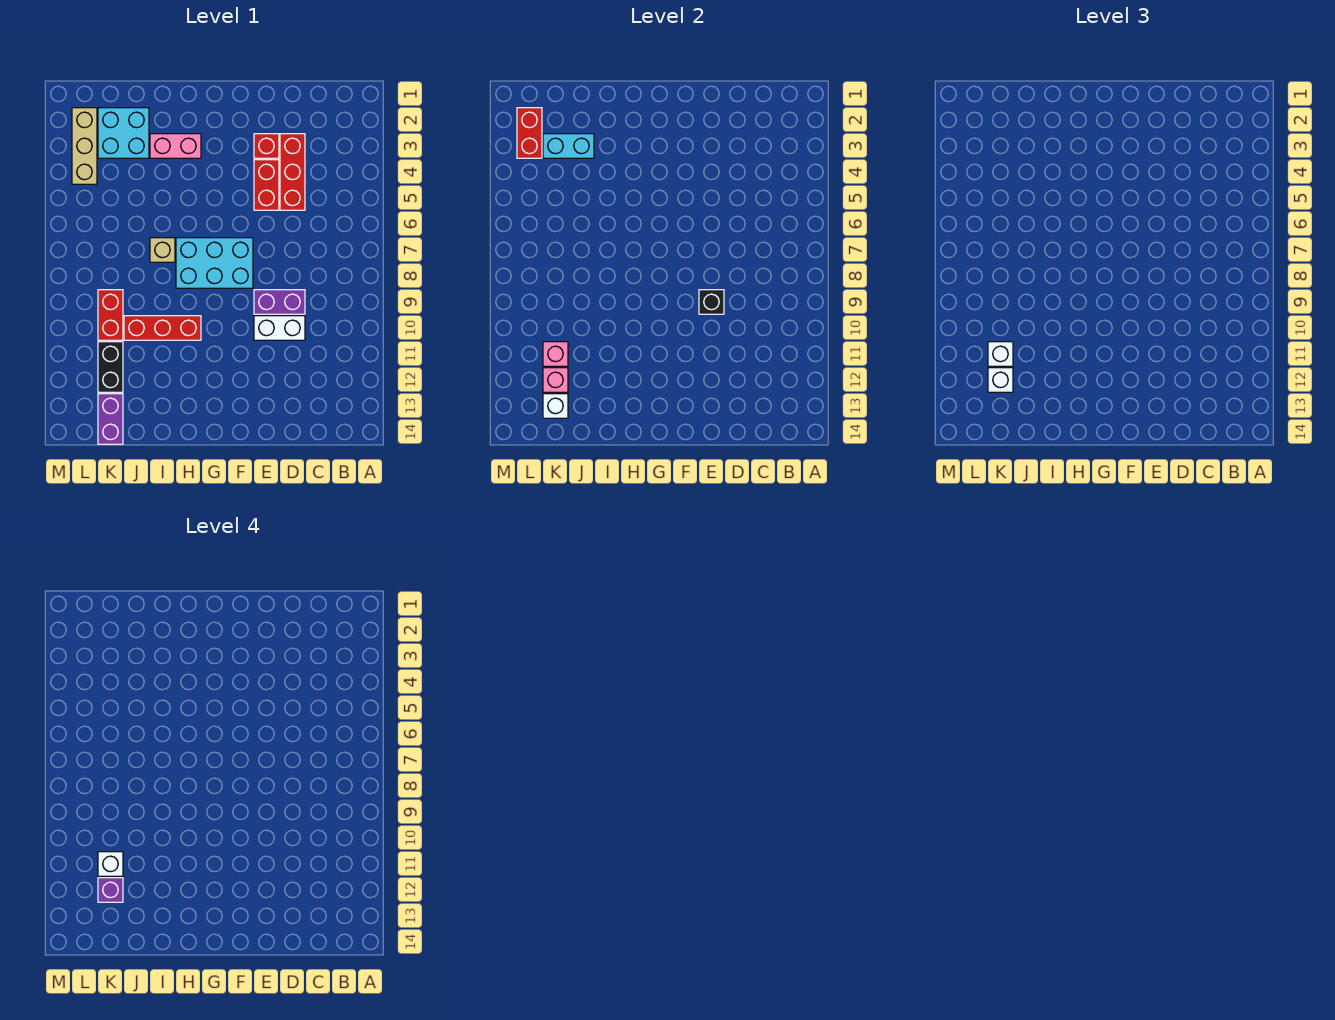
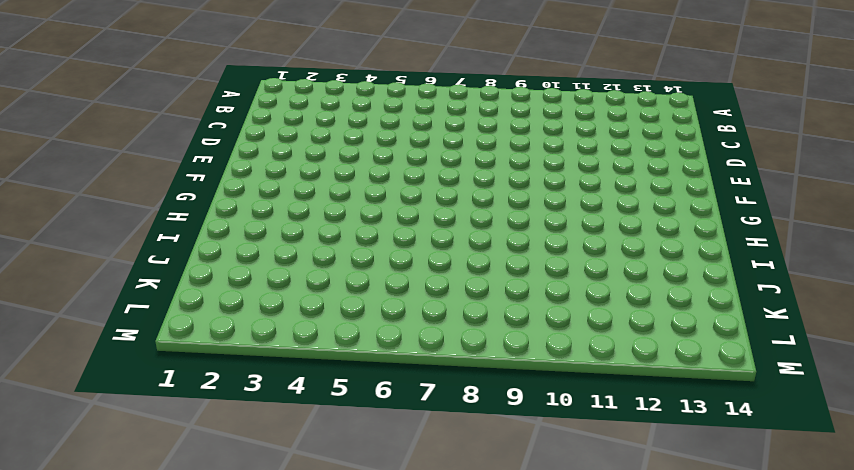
none -> red brick D3:D5 level 1
none -> purple brick D9:E9 level 1
none -> white brick D10:E10 level 1

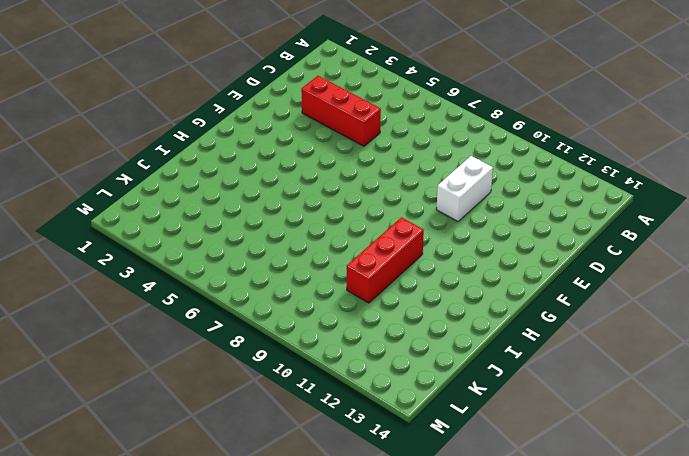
none -> purple brick D9:E9 level 1
none -> red brick E3 level 1
none -> red brick E4:E5 level 1

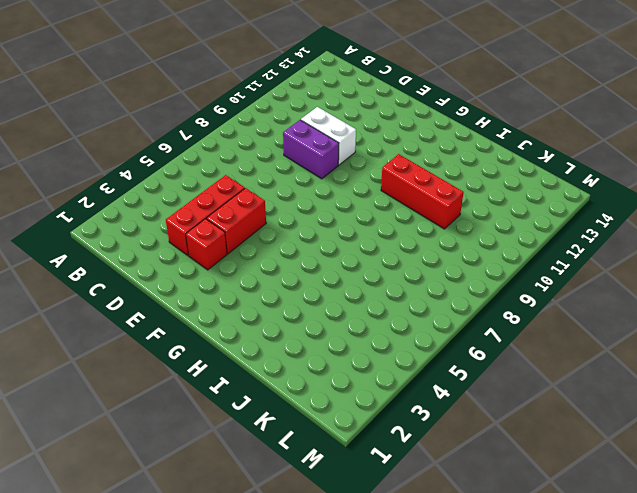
none -> cyan brick F7:H8 level 1
none -> pink brick H3:I3 level 1
none -> tan brick I7 level 1

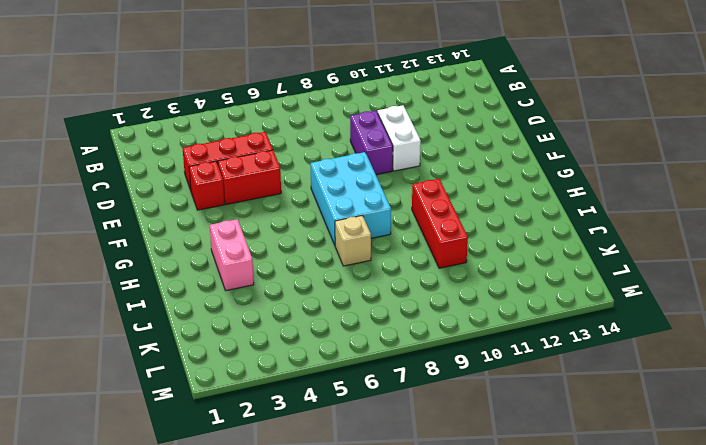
none -> cyan brick J2:K3 level 1
none -> red brick K9:K10 level 1
none -> black brick K11:K12 level 1

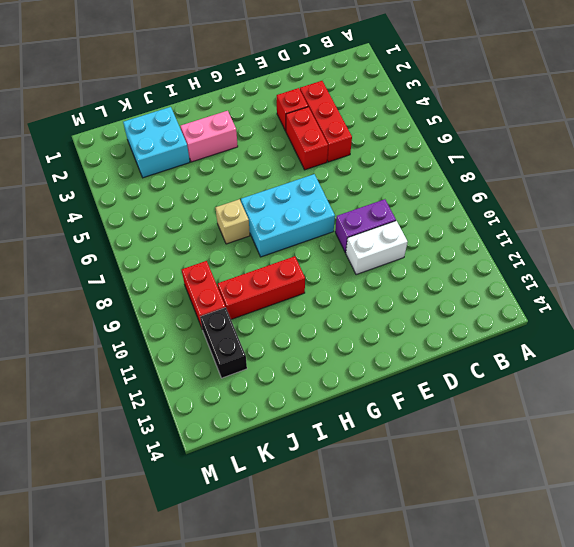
none -> purple brick K13:K14 level 1
none -> tan brick L2:L4 level 1
none -> black brick E9 level 2

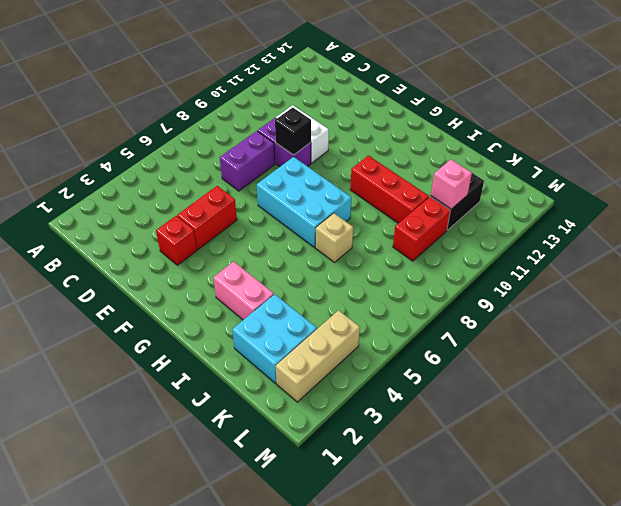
purple brick D7:D8 level 1 -> purple brick K13:K14 level 1
none -> red brick D3:D5 level 1
none -> cyan brick J3:K3 level 2
none -> pink brick K12 level 2

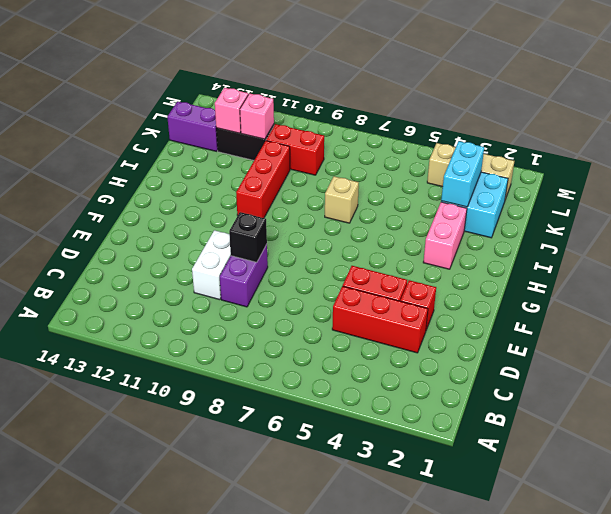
none -> cyan brick F7:H8 level 1
none -> white brick K13 level 2
none -> red brick L2:L3 level 2

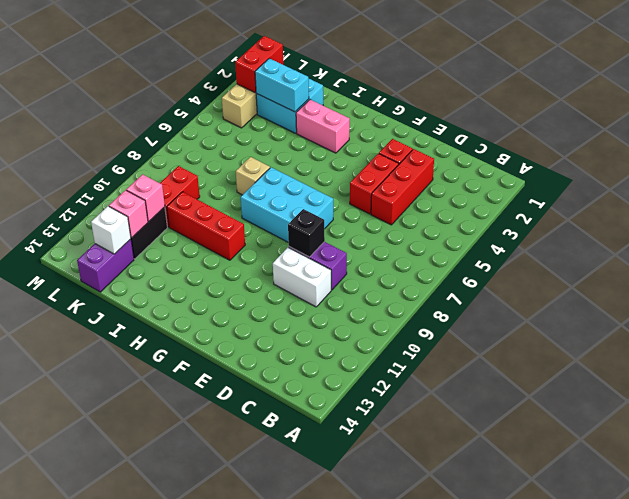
none -> white brick K11 level 3
none -> white brick K12 level 3
none -> white brick K11 level 4

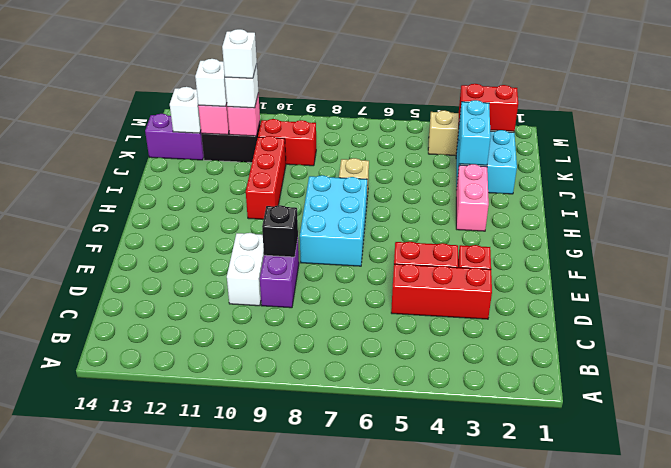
none -> purple brick K12 level 4

